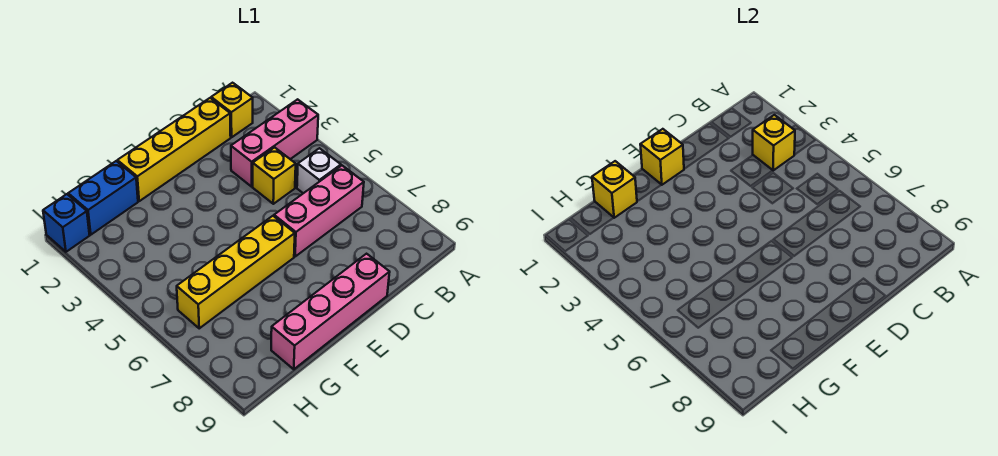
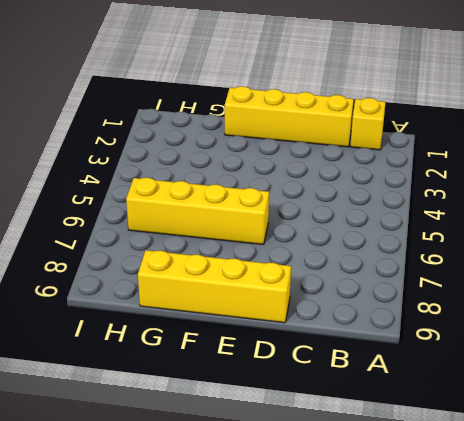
yellow brick D9:G9 level 1 -> pink brick D9:G9 level 1
none -> pink brick A3:C3 level 1
none -> white brick B5 level 1
none -> pink brick B6:D6 level 1

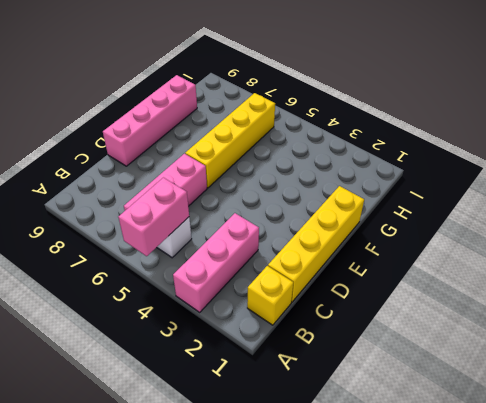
pink brick A5:B5 level 2 -> none
none -> yellow brick C4 level 1
none -> blue brick G1:H1 level 1
none -> blue brick I1 level 1

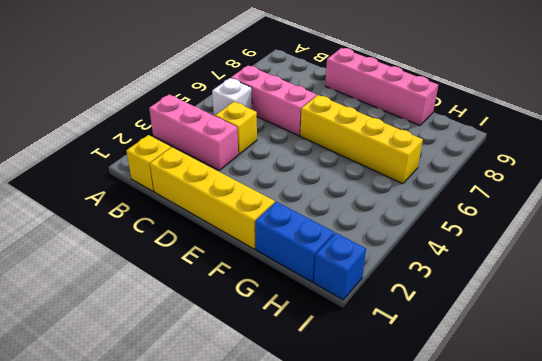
none -> yellow brick B3 level 2
none -> yellow brick E1 level 2
none -> yellow brick G1 level 2

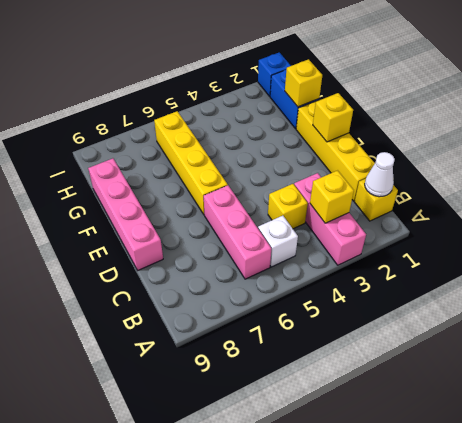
white cone B1 level 2 -> none

